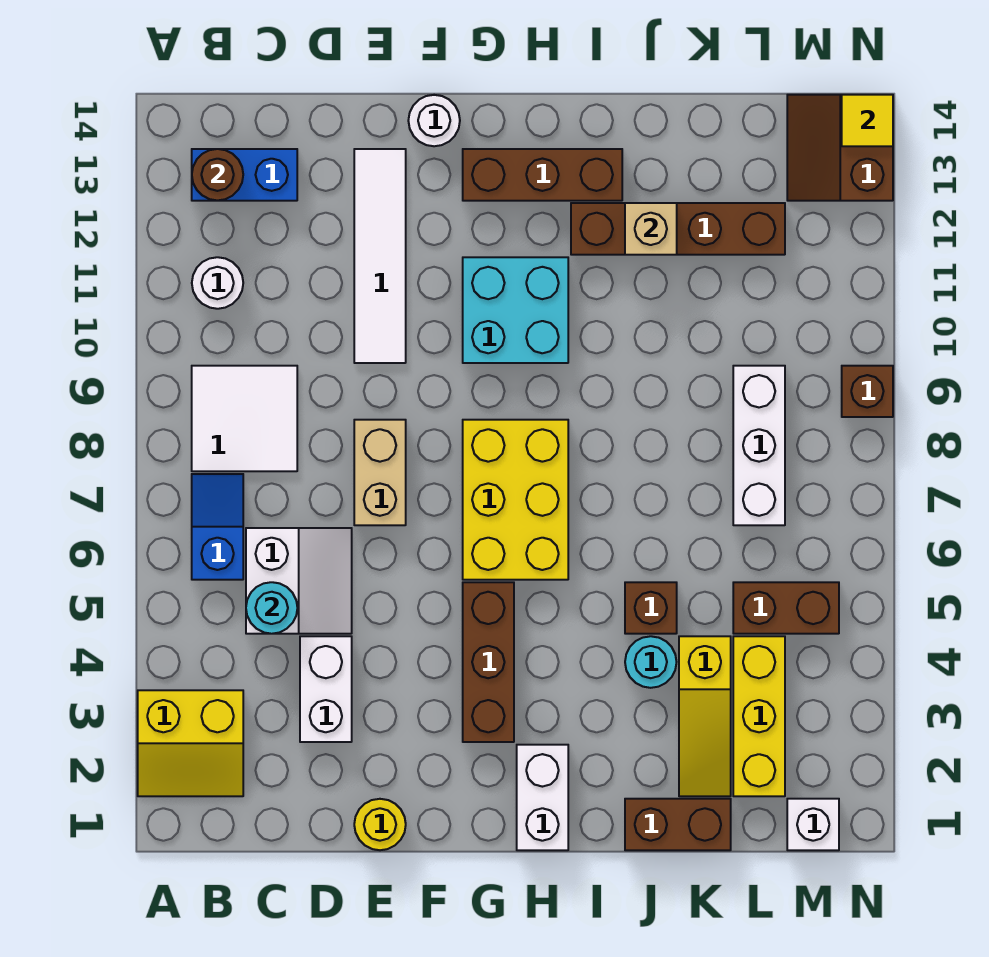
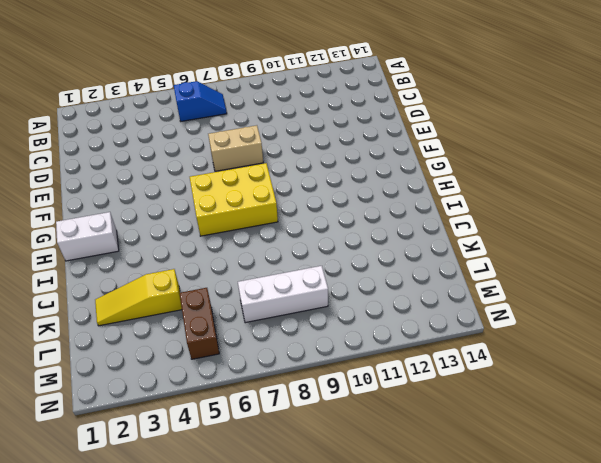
none -> yellow slope A2:B3 level 1 top 3
none -> white tile B8:C9 level 1
none -> white round brick B11 level 1
none -> blue brick B13:C13 level 1

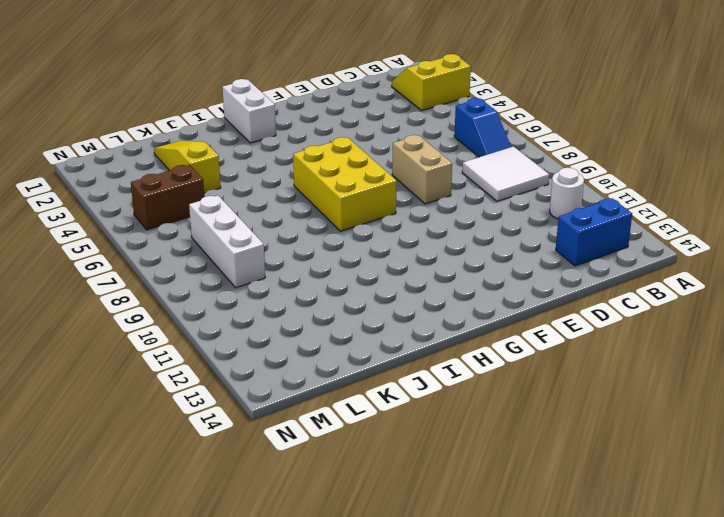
none -> white slope C5:D6 level 1 top C
none -> white brick D3:D4 level 1
none -> yellow round brick E1 level 1
none -> white tile E10:E13 level 1

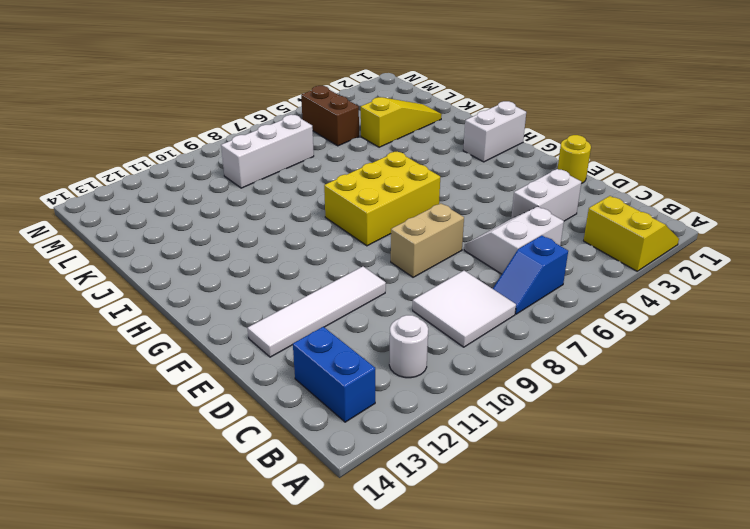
none -> white round brick F14 level 1
none -> brown brick G3:G5 level 1
none -> cyan brick G10:H11 level 1
none -> brown brick G13:I13 level 1

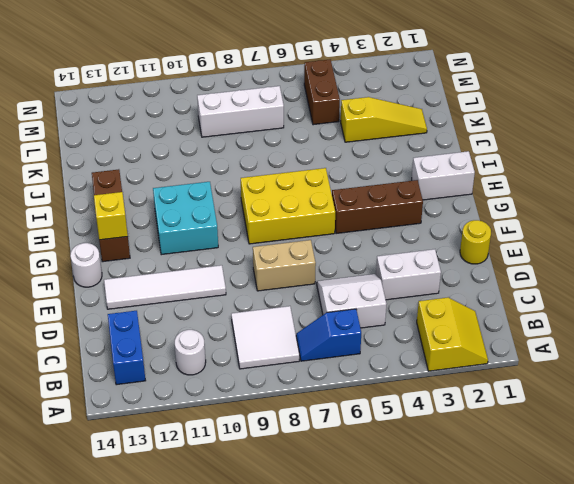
yellow brick G13 level 2 -> none
none -> brown brick I12:L12 level 1
none -> brown brick J1:K1 level 1
none -> cyan round brick J4 level 1
none -> brown brick J5 level 1

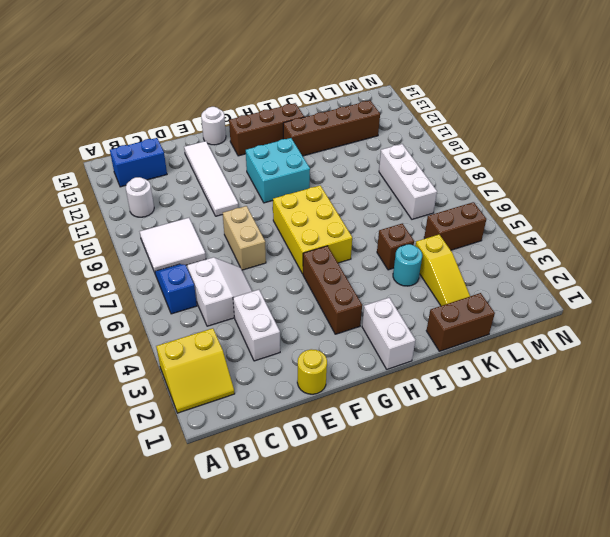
none -> yellow brick L2:L4 level 1
none -> white brick M1 level 1
none -> brown slope M13:N14 level 1 top N
none -> brown brick N9 level 1

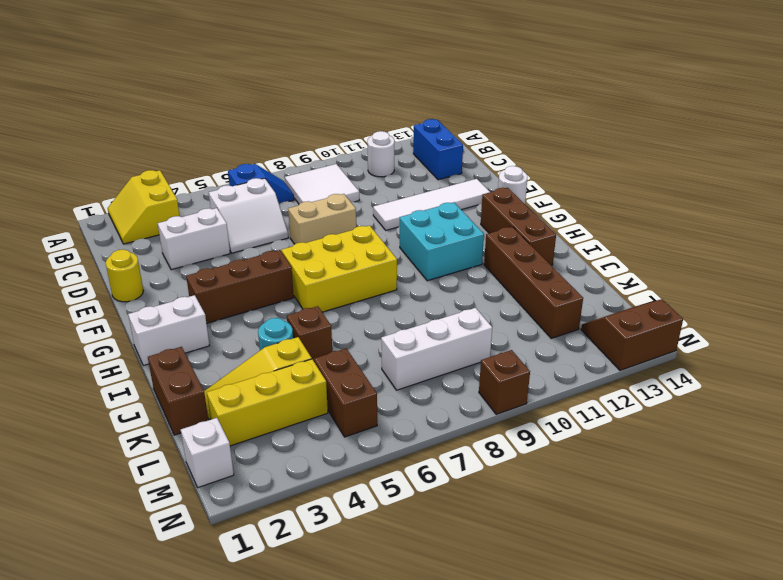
none -> brown round brick B13 level 2
none -> cyan round brick C5 level 2
none -> tan brick J12 level 2
none -> yellow tile N14 level 2

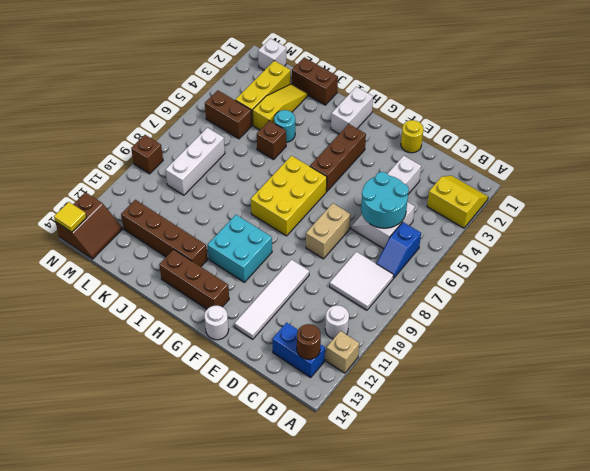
tan brick A12 level 1 -> tan brick J12 level 2
cyan round brick C5:D6 level 2 -> cyan round brick C5 level 2

